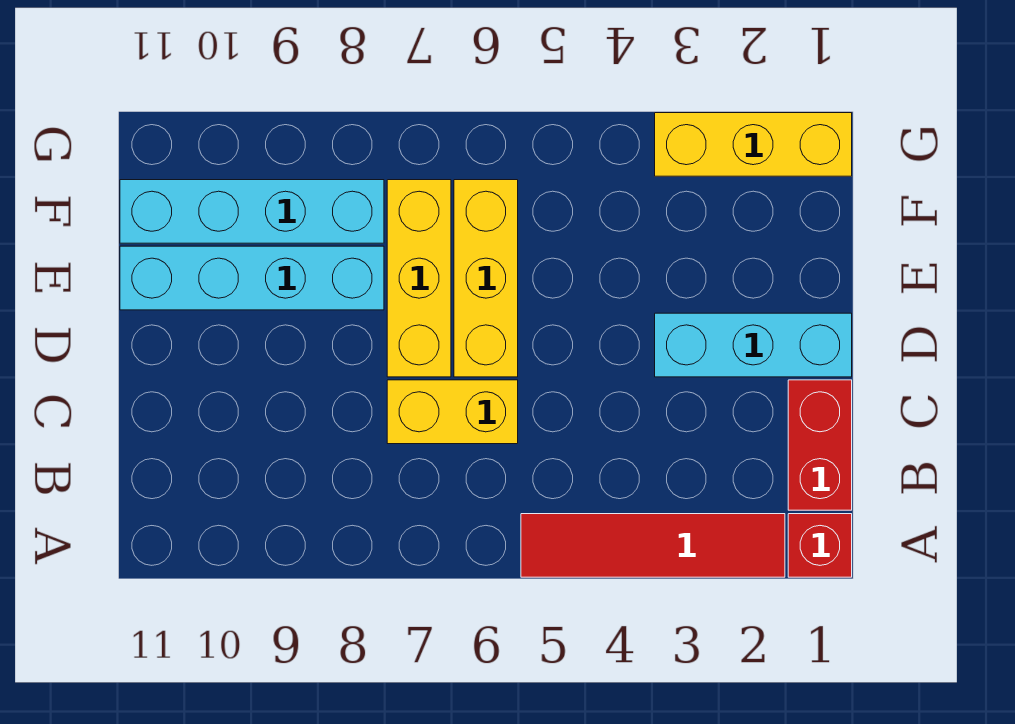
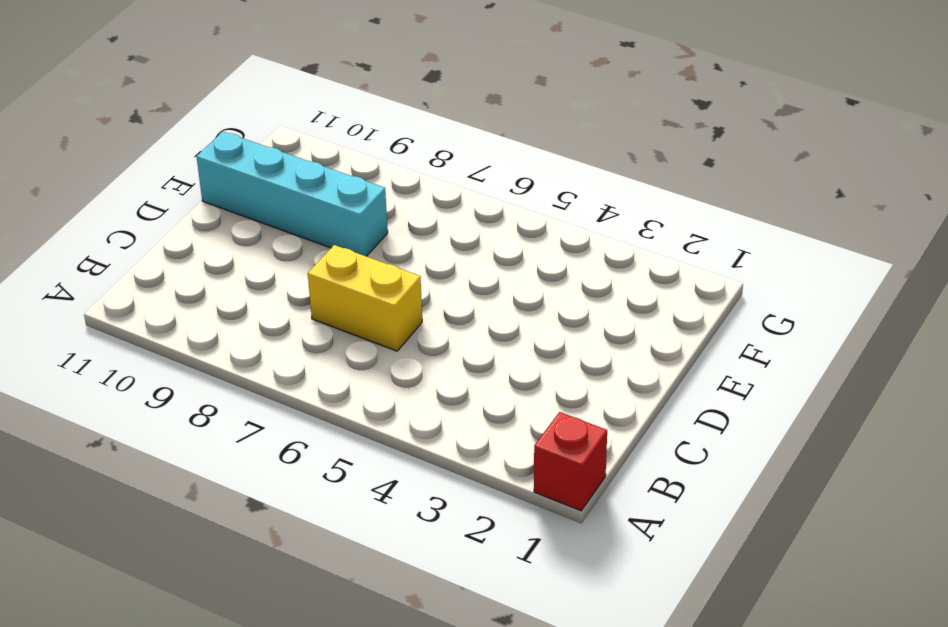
none -> red tile A2:A5 level 1
none -> red brick B1:C1 level 1

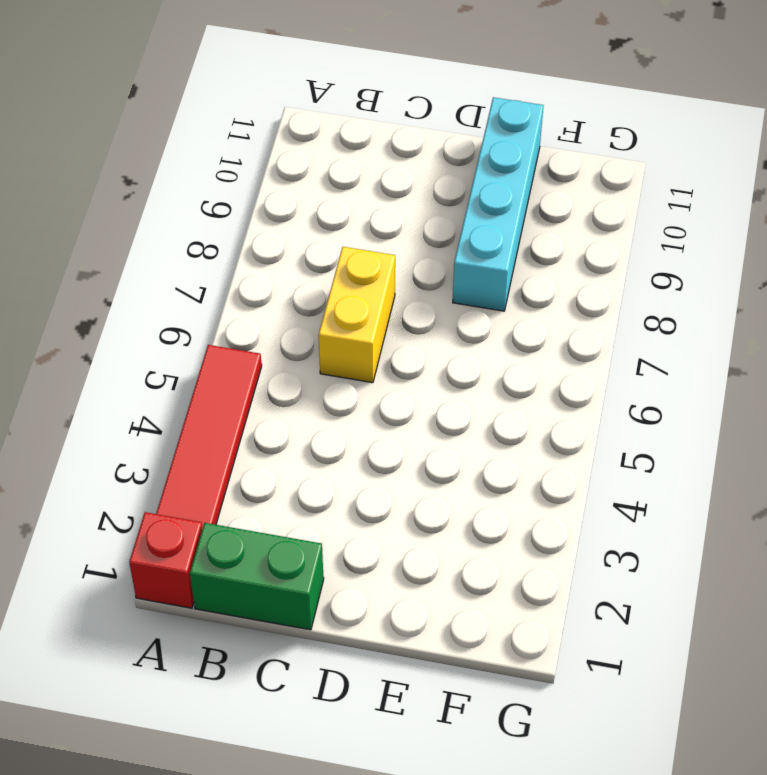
green brick B1:C1 level 1 -> red brick B1:C1 level 1
none -> cyan brick D1:D3 level 1
none -> yellow brick D6:F6 level 1

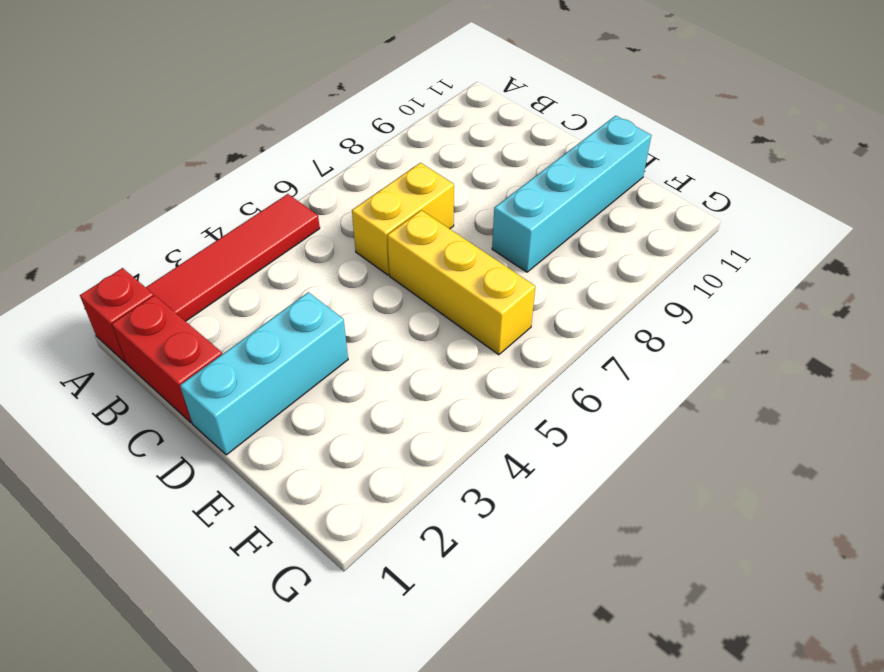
none -> yellow brick D7:F7 level 1
none -> cyan brick F8:F11 level 1

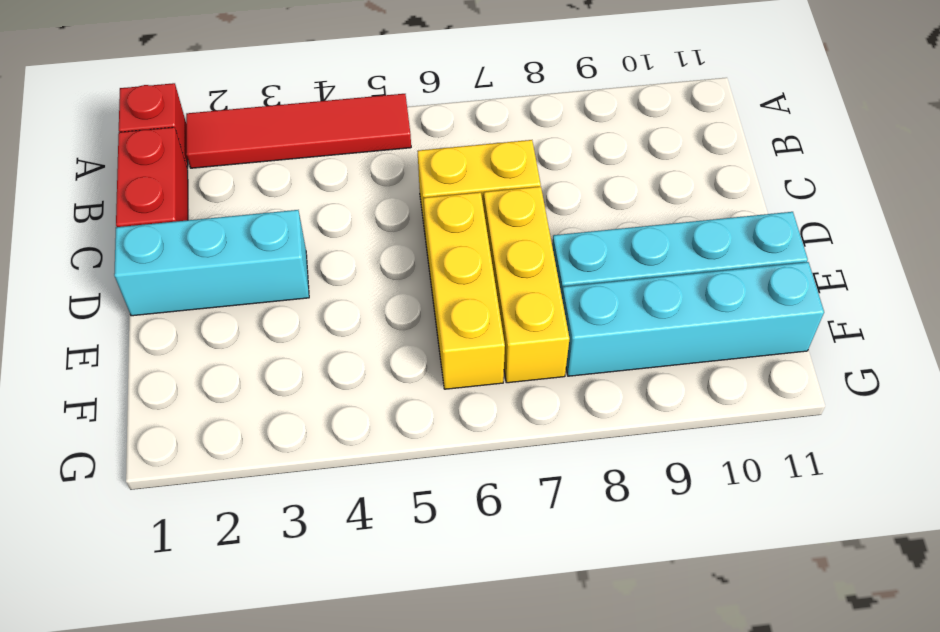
none -> yellow brick G1:G3 level 1

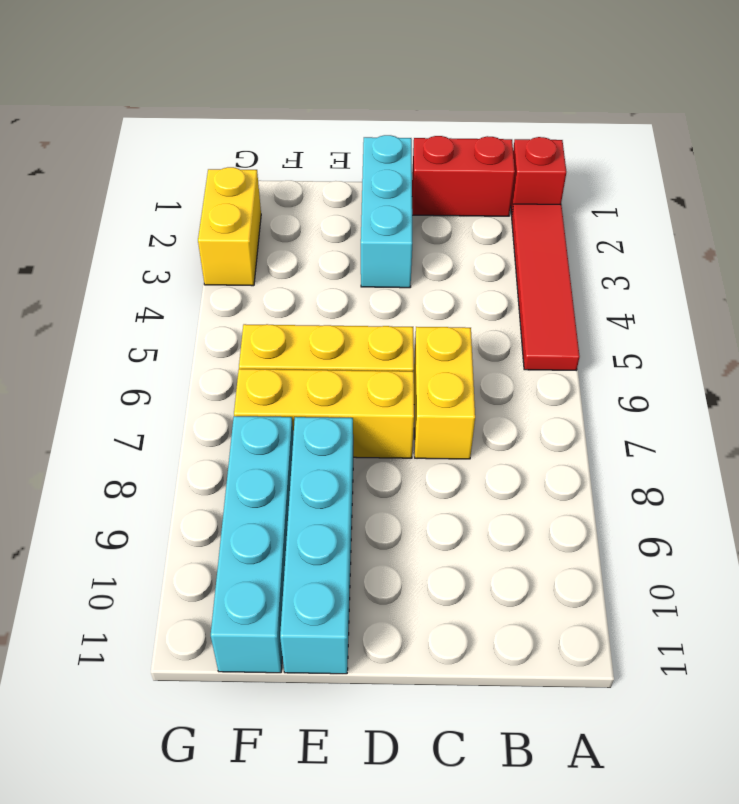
yellow brick G2:G3 level 1 -> yellow brick G1:G3 level 1

